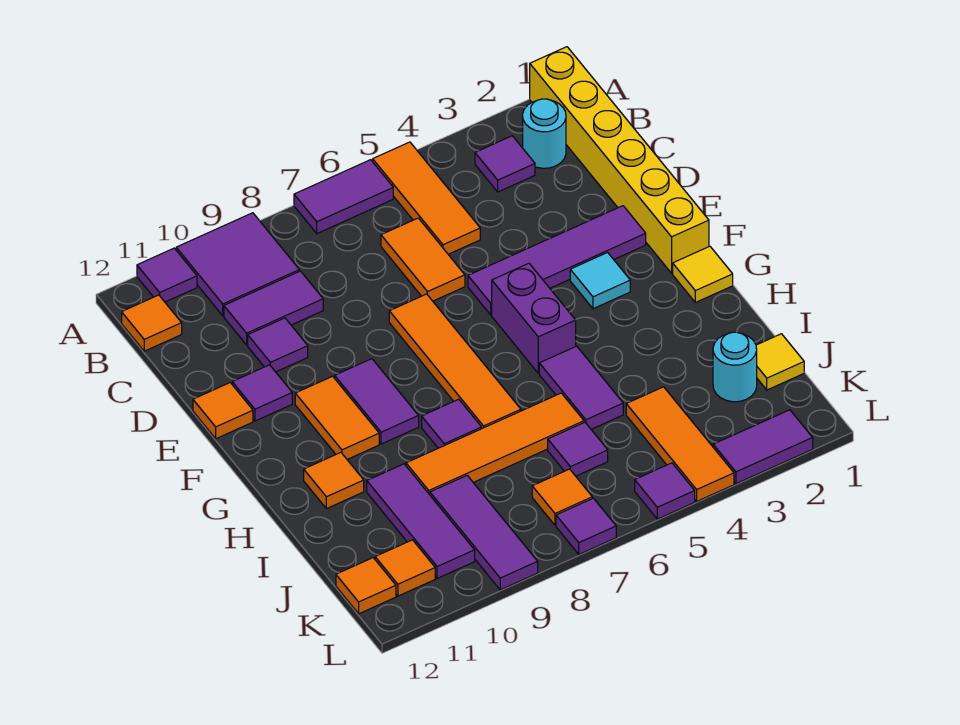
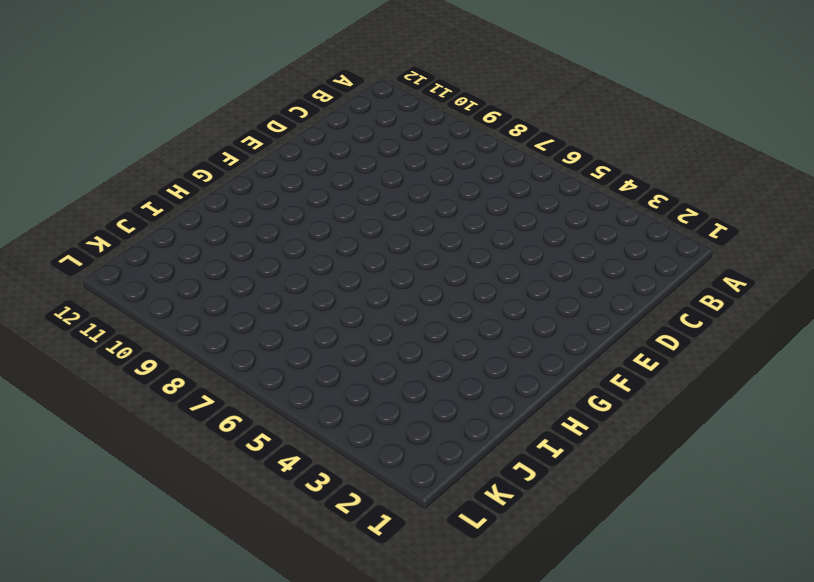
none -> yellow brick A1:F1 level 1
none -> orange tile A5:C5 level 1
none -> purple tile A6:A7 level 1
none -> purple tile A9:B10 level 1

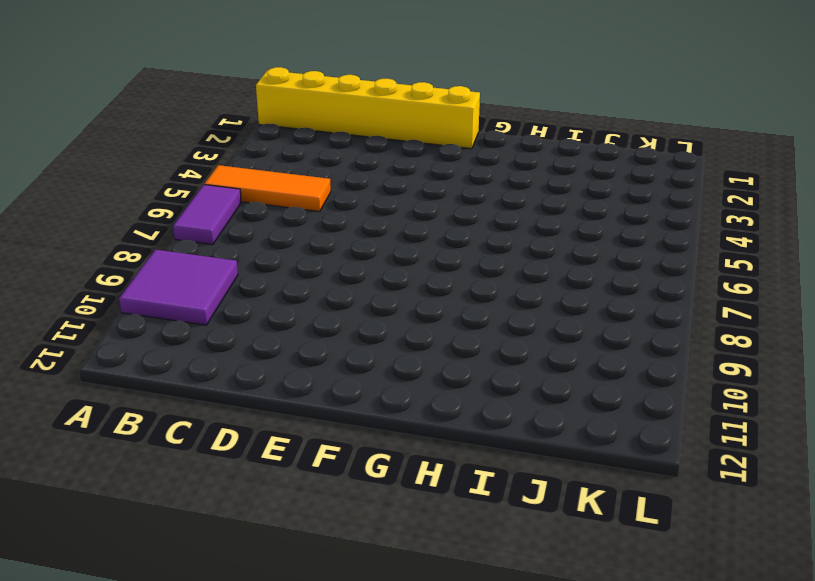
none -> purple tile A11 level 1
none -> cyan round brick B2 level 1
none -> purple tile B3 level 1
none -> orange tile B12 level 1

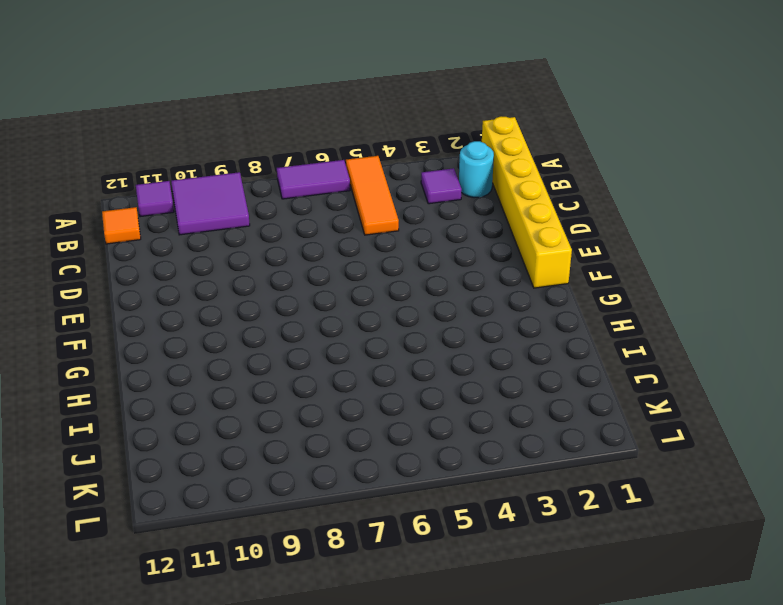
none -> orange tile C6:D6 level 1
none -> purple tile C9:C10 level 1
none -> purple tile D10 level 1
none -> purple tile E2:E5 level 1

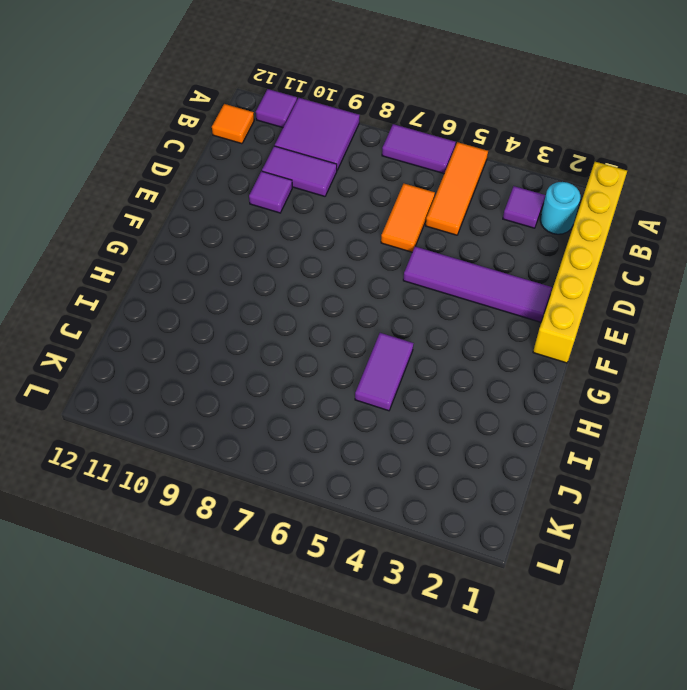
none -> orange tile E7:H7 level 1
none -> purple tile E11 level 1
none -> orange tile E12 level 1
none -> cyan tile F3 level 1

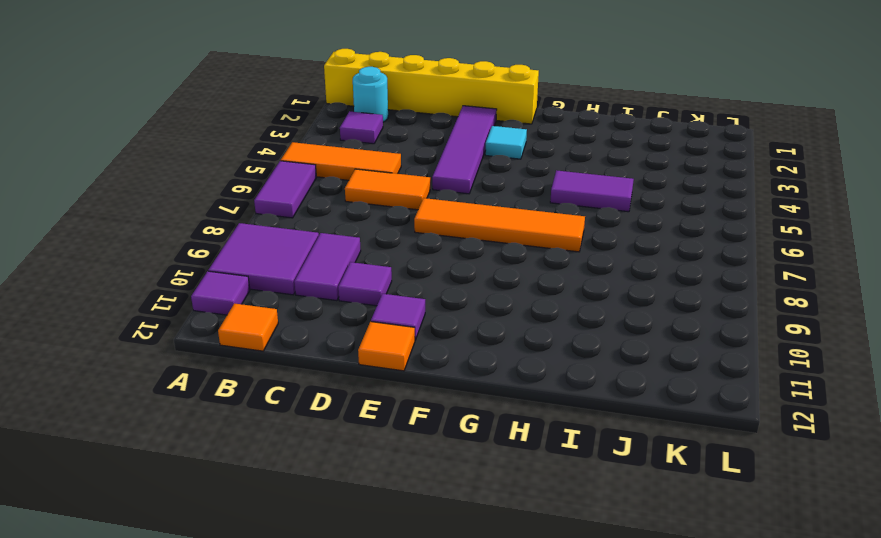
none -> purple brick F5:G5 level 1
none -> purple tile F9:G9 level 1
none -> orange tile F10:G10 level 1
none -> yellow tile G1 level 1

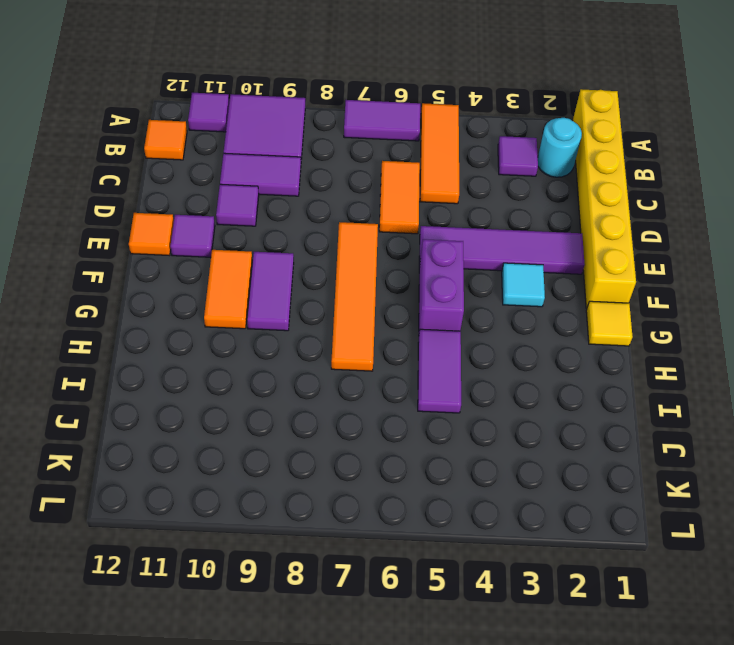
none -> purple tile H8 level 1
none -> orange tile H11 level 1
none -> orange tile I6:I9 level 1
none -> purple tile I10:K10 level 1

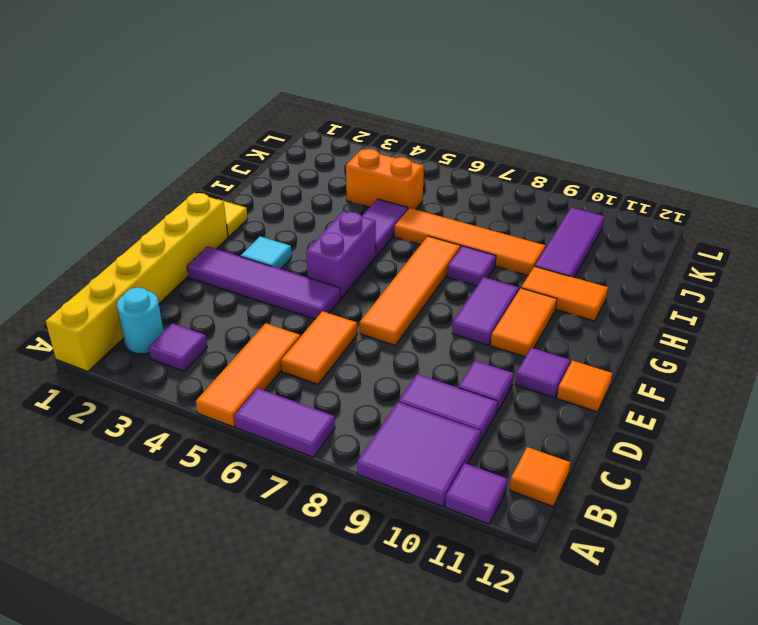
orange tile H10:H11 level 1 -> orange tile H11 level 1
orange brick J4:J5 level 1 -> orange tile J4:L4 level 1
none -> yellow tile J1 level 1
none -> cyan round brick J2 level 1
none -> purple tile J6 level 1
none -> purple tile J9:L9 level 1

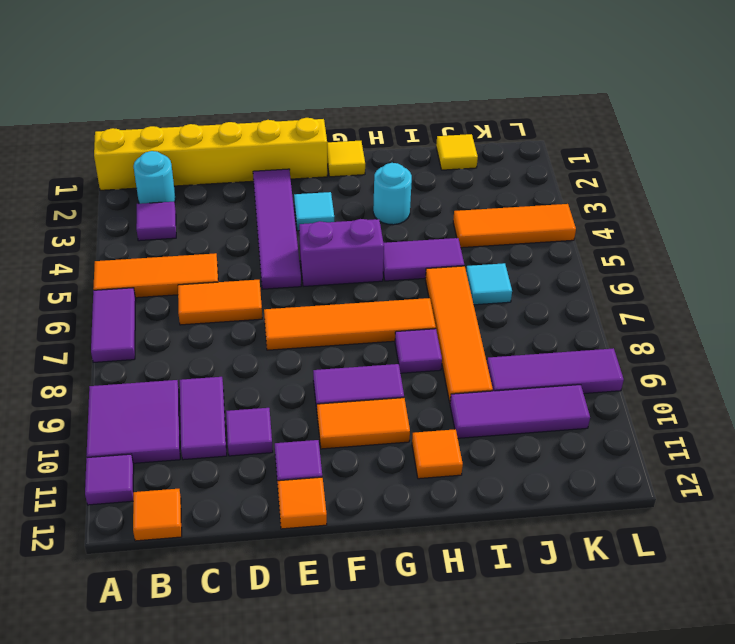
cyan round brick H3 level 1 -> cyan round brick J2 level 1
cyan tile J6 level 1 -> purple tile J6 level 1
none -> orange tile K7 level 1
none -> orange tile K11 level 1
none -> orange tile K12 level 1
none -> purple tile L2:L3 level 1

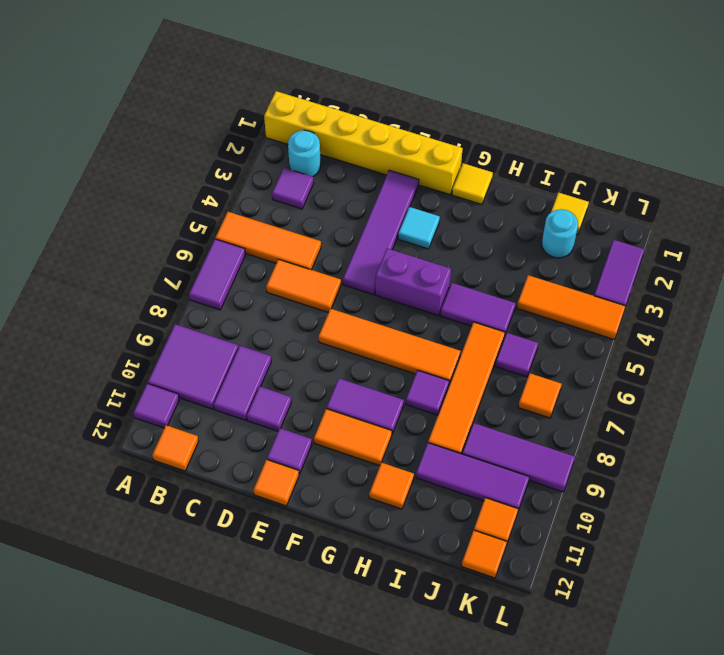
none -> purple tile L5 level 1
none -> purple tile L7 level 1

